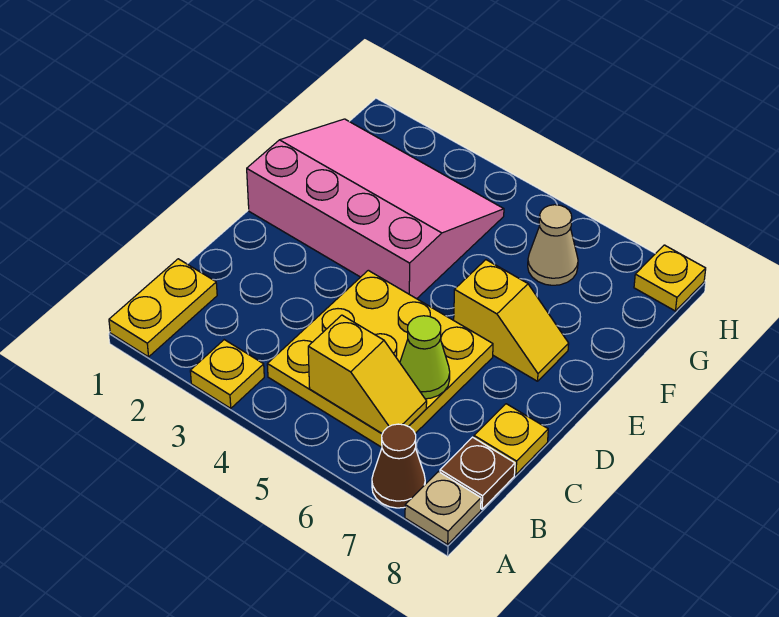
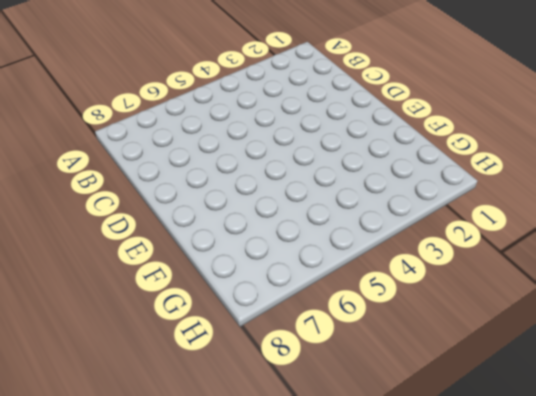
none -> yellow plate A1:B1 level 1
none -> yellow plate A3 level 1
none -> brown cone A7 level 1

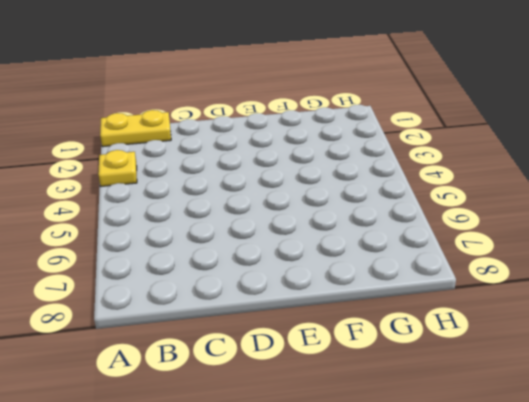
none -> brown cone A7 level 1
none -> tan plate A8 level 1
none -> yellow plate B4:D6 level 1

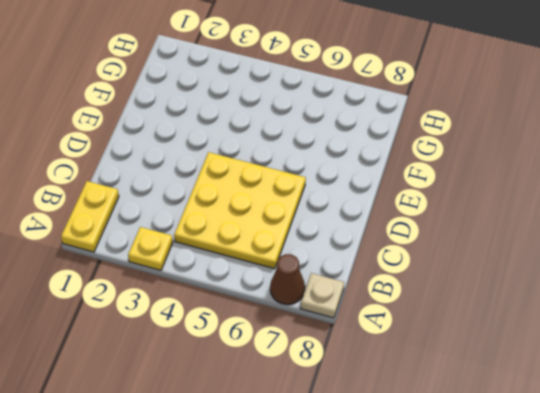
none -> brown plate B8 level 1
none -> yellow plate C8 level 1
none -> pink slope E1:G4 level 1 top E

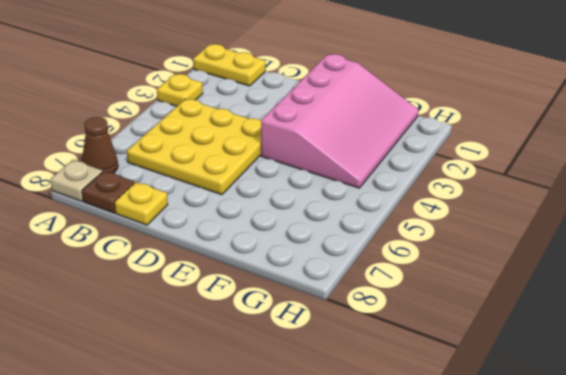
none -> yellow slope E6:E7 level 1 top 6
none -> tan cone G6 level 1
none -> yellow plate H8 level 1

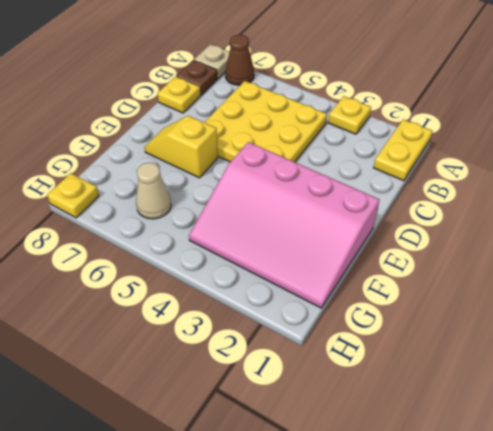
none -> yellow slope B5:B6 level 2 top 5
none -> lime cone C6 level 2

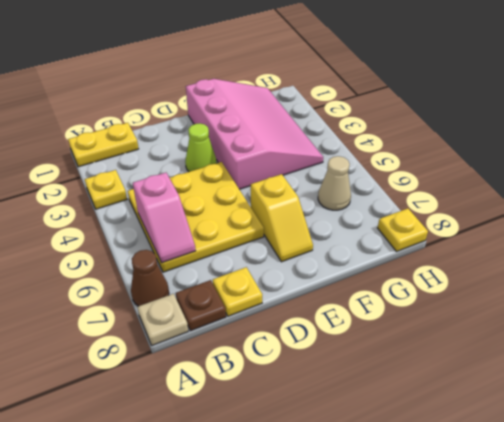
pink slope B5:B6 level 2 top 5 -> yellow slope B5:B6 level 2 top 5
lime cone D3 level 1 -> lime cone C6 level 2

